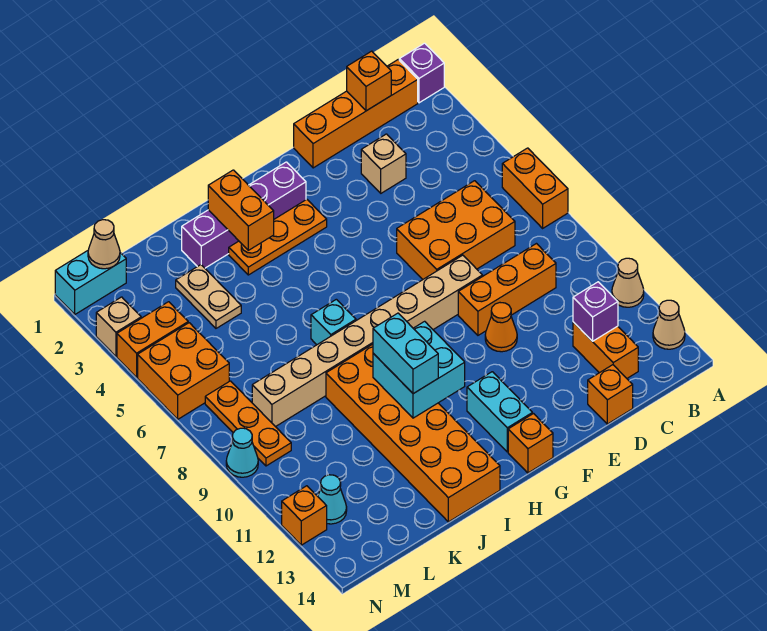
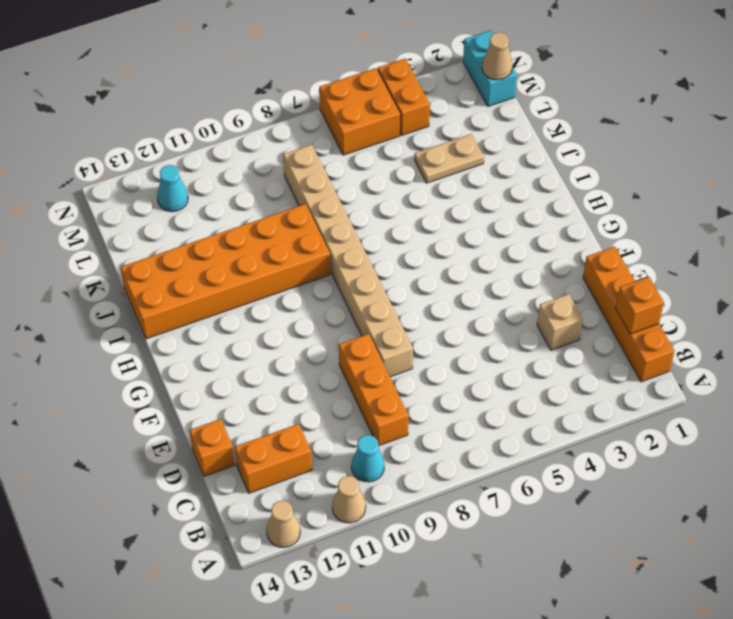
cyan cone B10 level 1 -> cyan cone N9 level 1
none -> purple brick A1 level 1
none -> orange brick A6:A7 level 1
none -> orange brick C6:E7 level 1
none -> orange cone E10 level 1

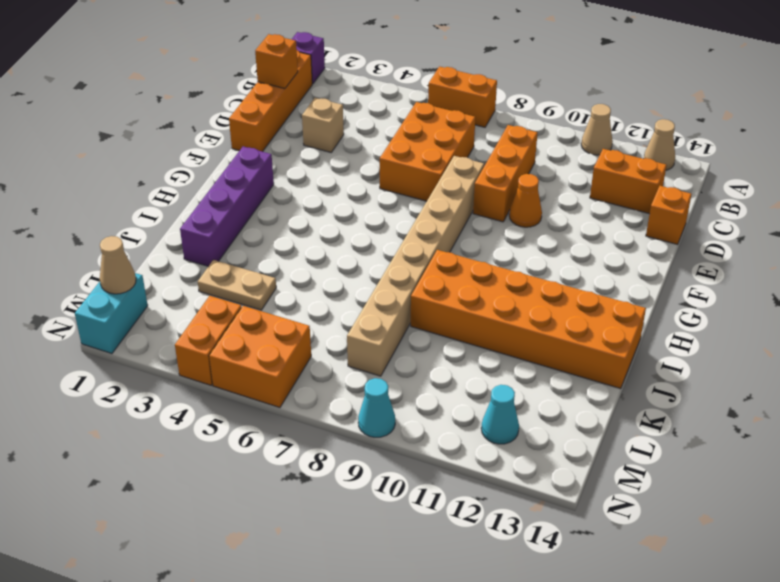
none -> orange plate G3:I3 level 1
none -> cyan brick G12:G13 level 1
none -> orange brick G14 level 1
none -> cyan brick I7 level 1

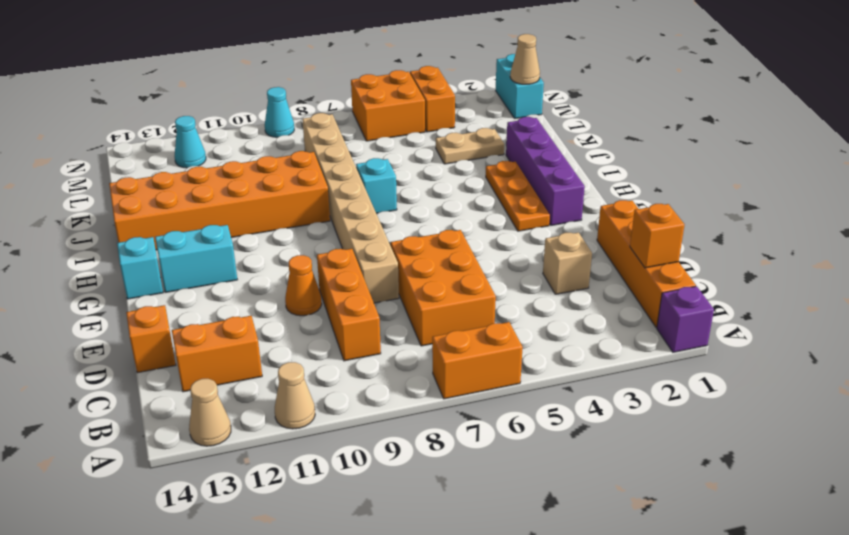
cyan brick G14 level 1 -> orange brick G14 level 1
none -> orange plate M7:M9 level 1
none -> tan brick N3 level 1
none -> orange brick N12 level 1
none -> purple brick C12 level 2

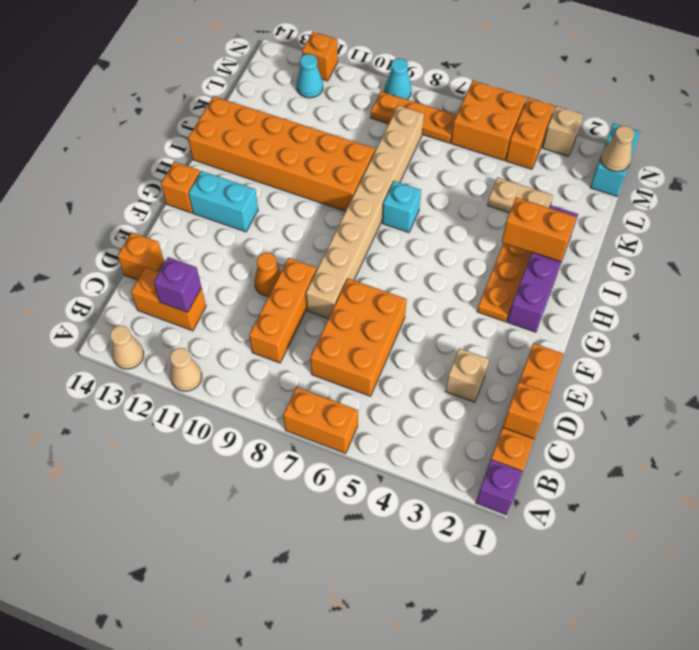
none -> cyan brick H10:I11 level 2
none -> cyan brick I10:I11 level 3

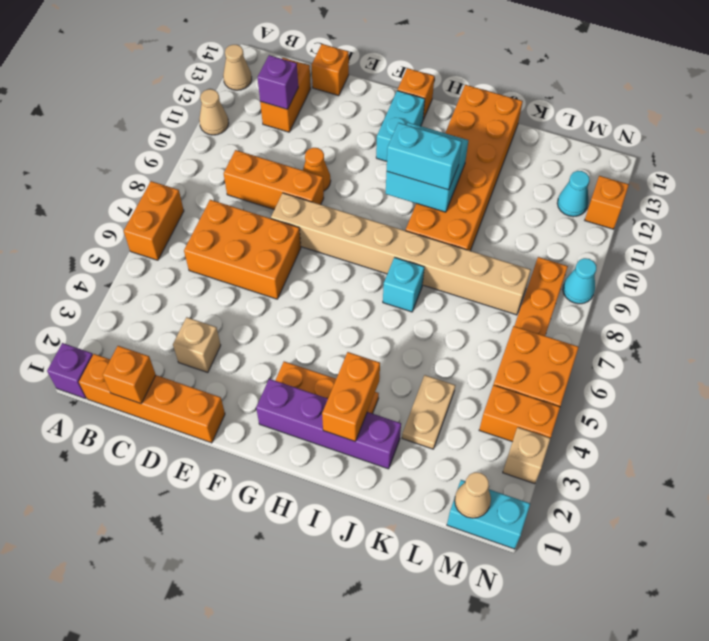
cyan brick H10:I10 level 3 -> cyan brick I10:I11 level 3

